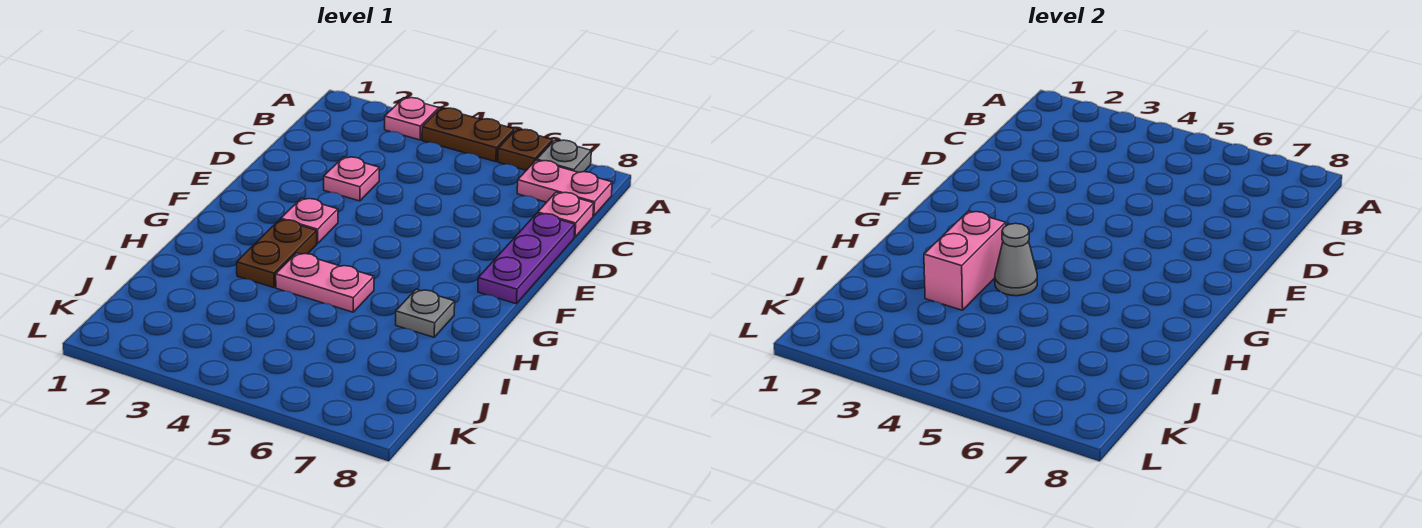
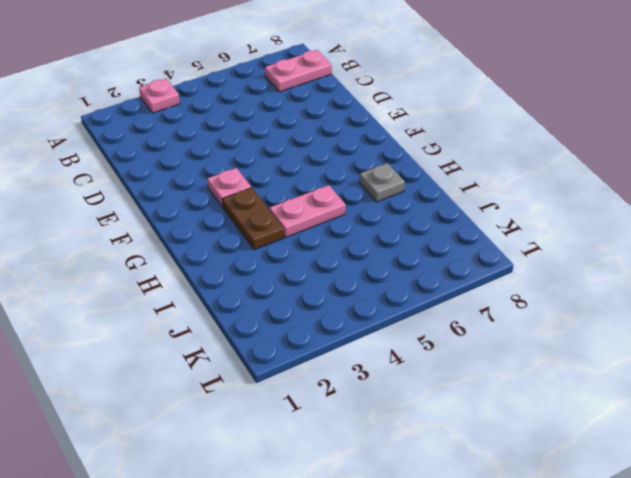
none -> brown plate A4:A5 level 1
none -> brown plate A6 level 1
none -> grey plate A7 level 1

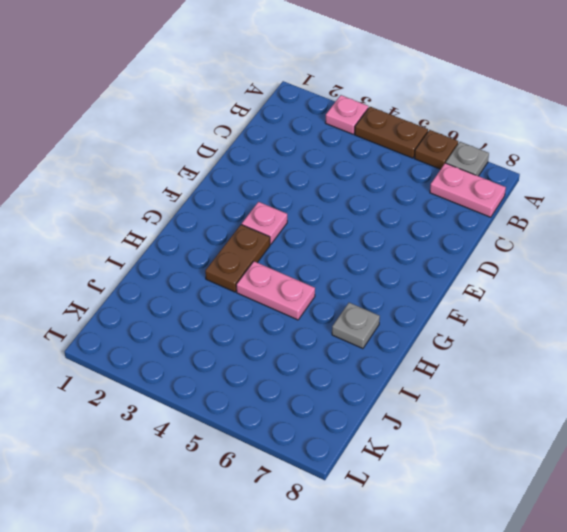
none -> pink plate C8 level 1
none -> pink plate D3 level 1
none -> purple plate D8:F8 level 1

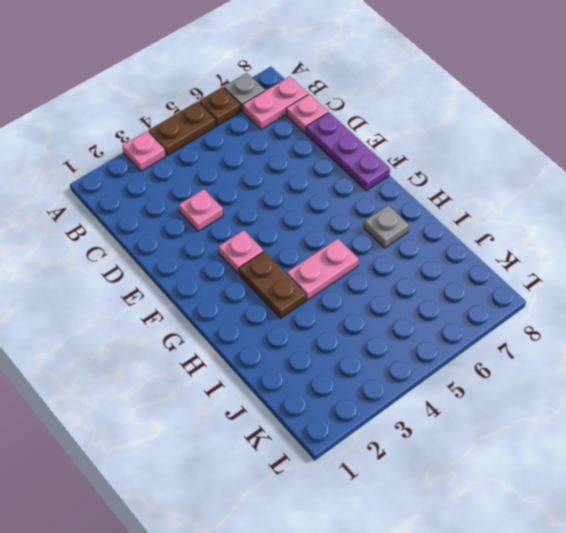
none -> pink brick H3:I3 level 2
none -> grey cone H4 level 2

